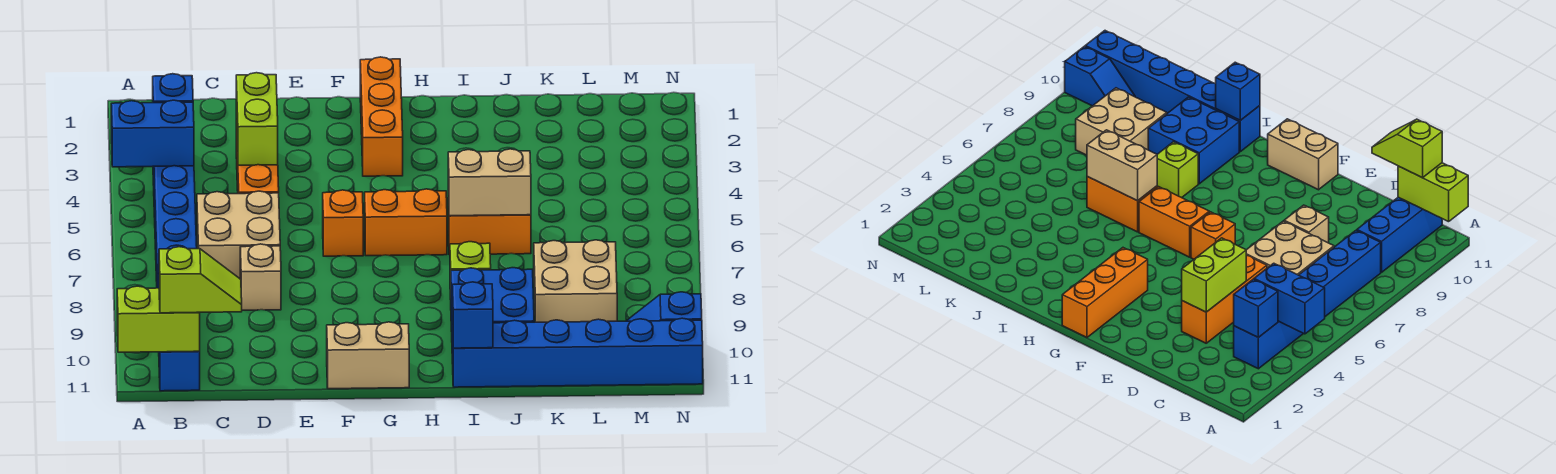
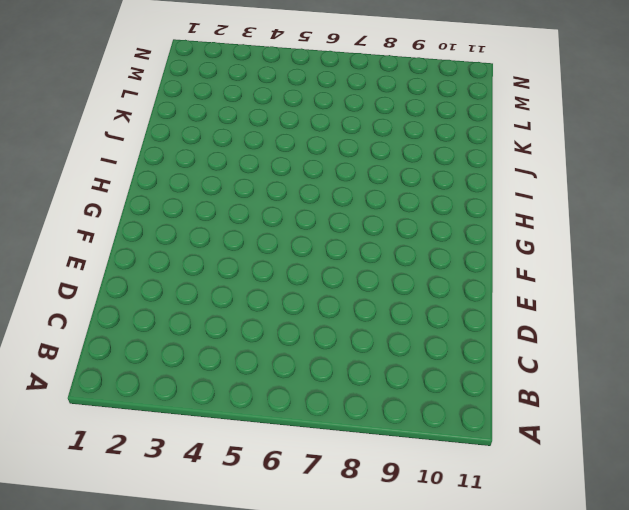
none -> blue brick B3:B8 level 1
none -> blue brick B9:B11 level 1
none -> tan brick C6:D7 level 1

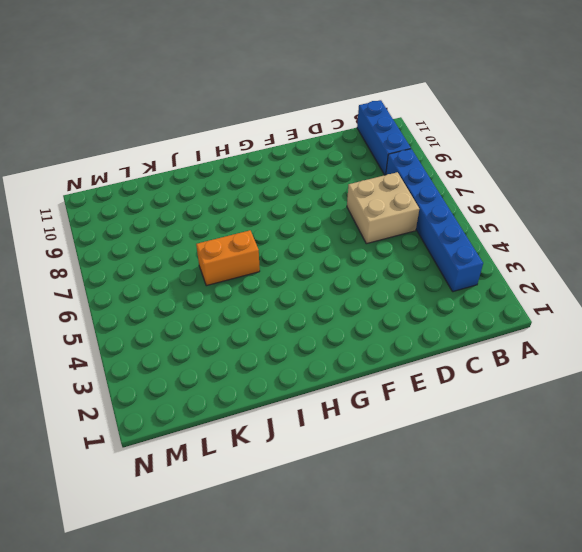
none -> orange brick D3:D5 level 1
none -> tan brick D8 level 1
none -> orange brick F6 level 1

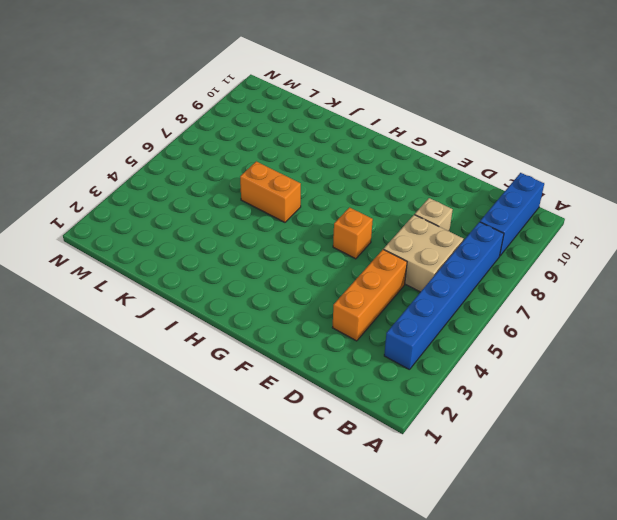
none -> tan brick F11:G11 level 1
none -> orange brick G1:G3 level 1
none -> orange brick G6:H6 level 1

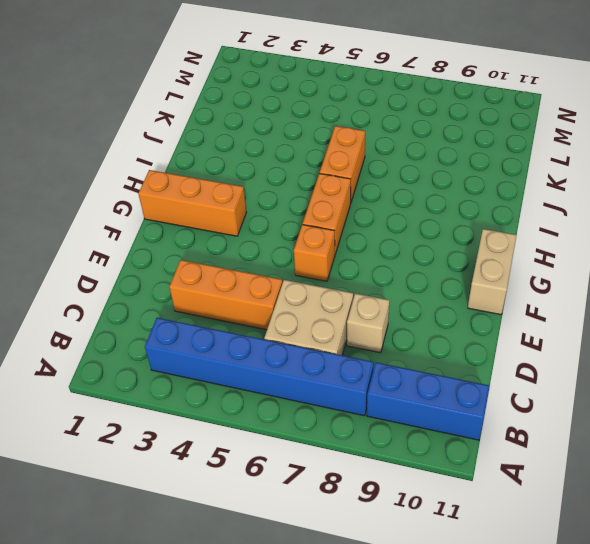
none -> lime brick I8 level 1
none -> blue brick I9:J10 level 1
none -> blue brick I11:N11 level 1

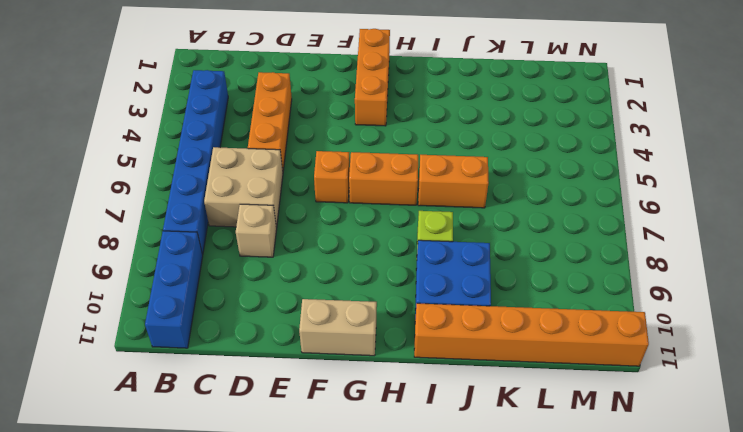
orange brick I11:N11 level 1 -> blue brick I11:N11 level 1
none -> tan brick K8:L9 level 1
none -> blue slope M10:N10 level 1 top N
none -> blue brick A4:B4 level 2

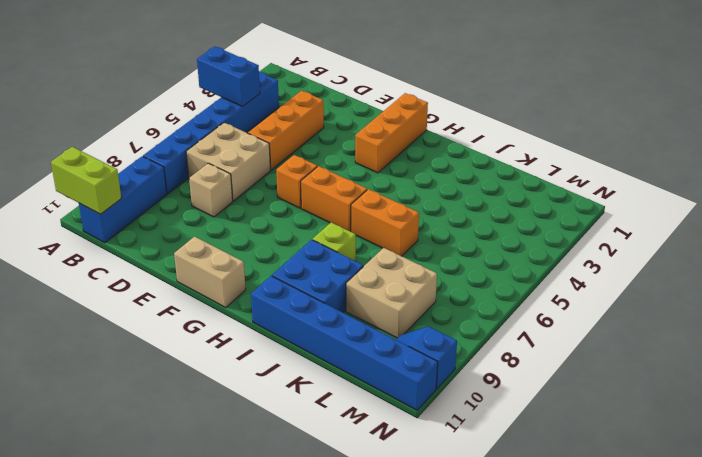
none -> blue brick B3 level 2
none -> lime brick D3:D4 level 2
none -> tan brick I6:J6 level 2

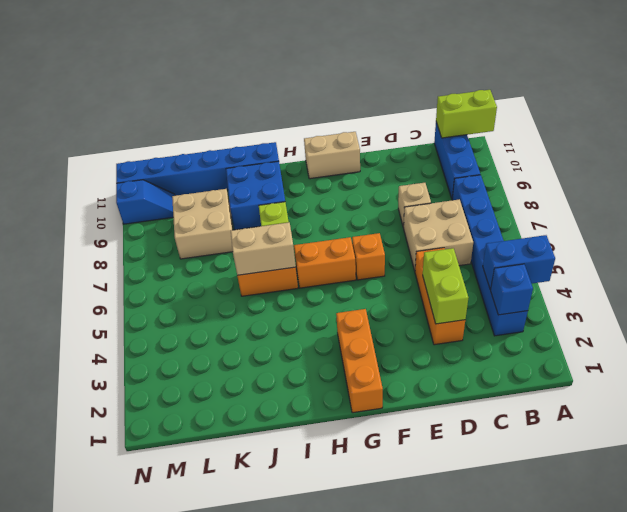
none -> blue brick I11 level 2
none -> lime slope B11:C11 level 3 top B

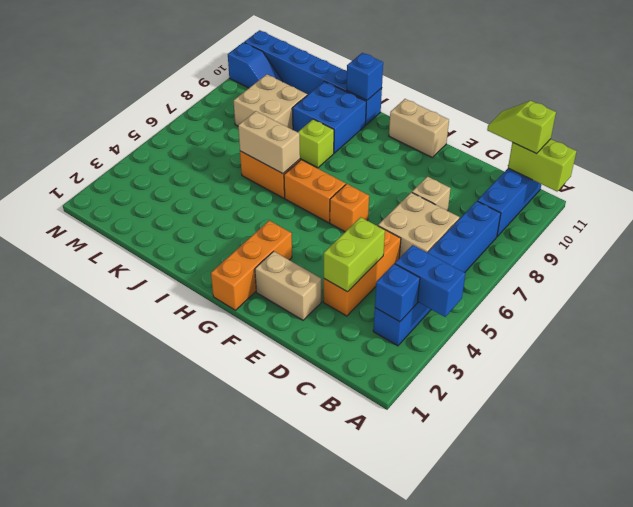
tan brick E2:F2 level 1 -> none

